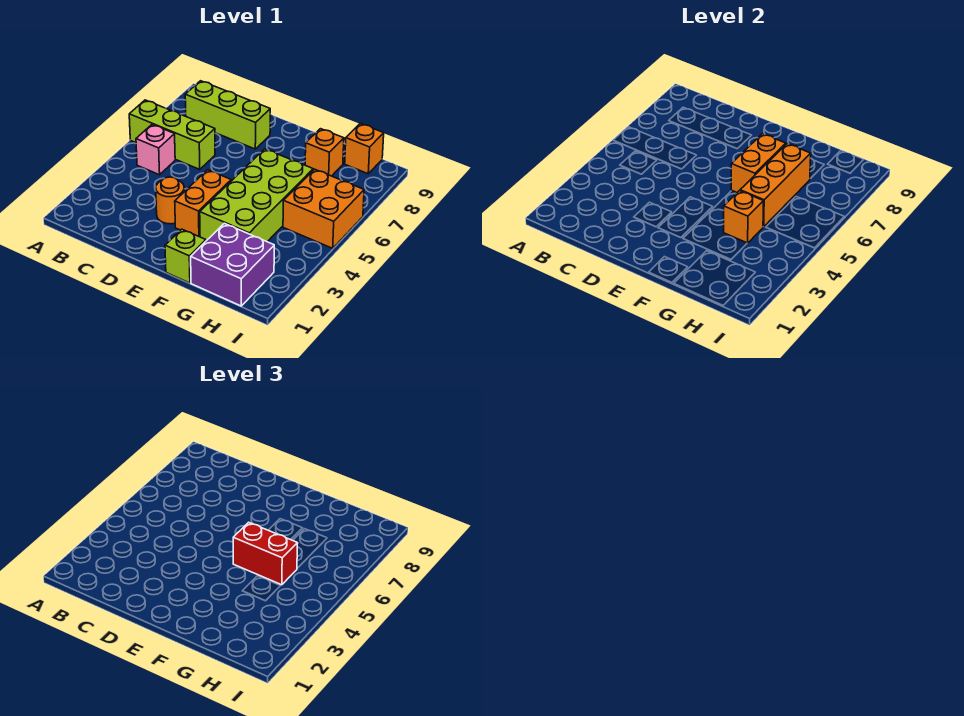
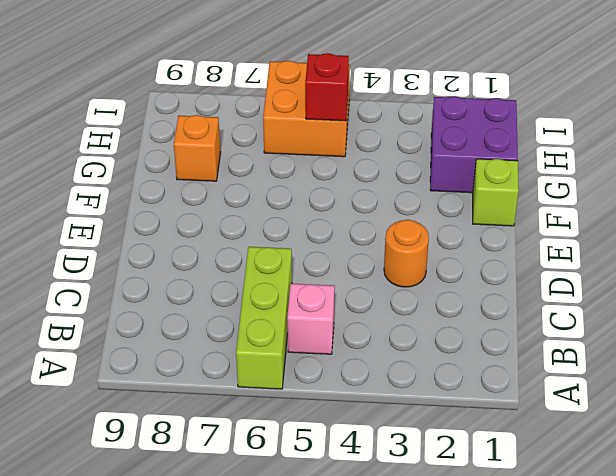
red brick H5 level 2 -> none
none -> lime brick B8:D8 level 1
none -> orange brick E3:E4 level 1
none -> lime brick F3:G6 level 1

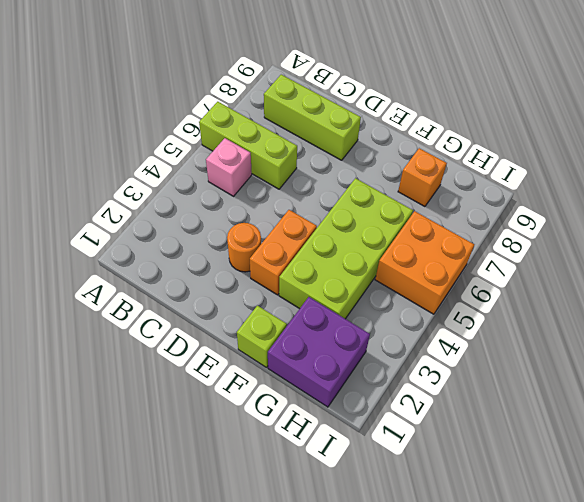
none -> orange brick H9 level 1
none -> orange brick F6:F7 level 2
none -> orange brick G4 level 2

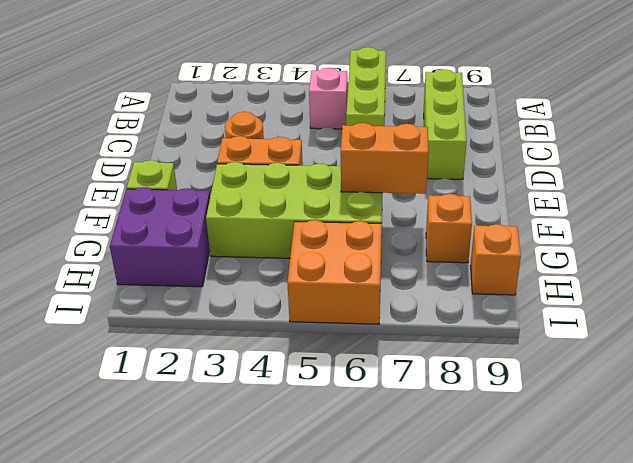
none -> orange brick G4 level 2
none -> orange brick G5:G7 level 2
none -> red brick F5:G5 level 3

